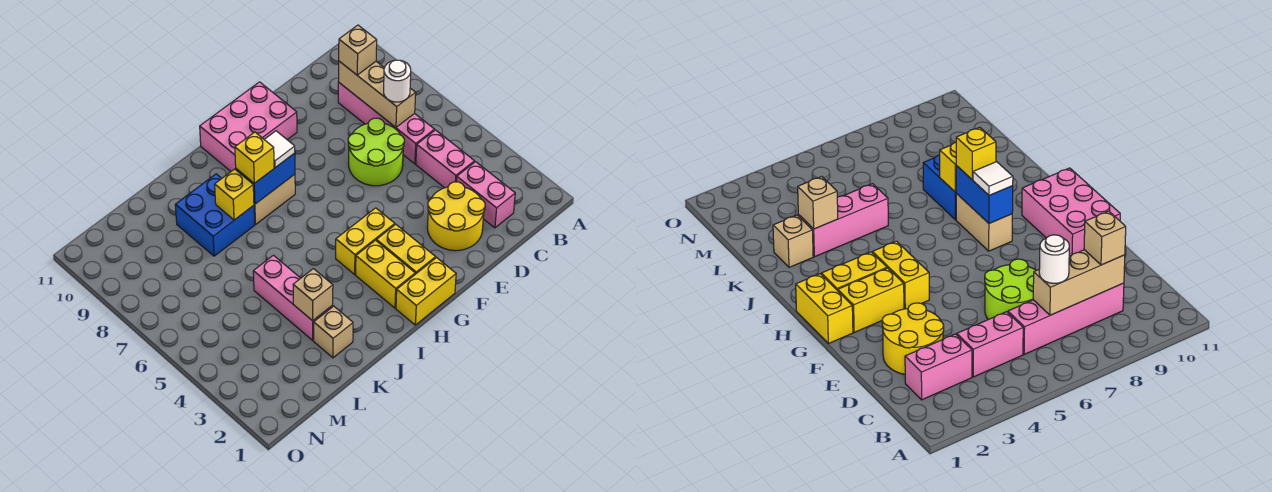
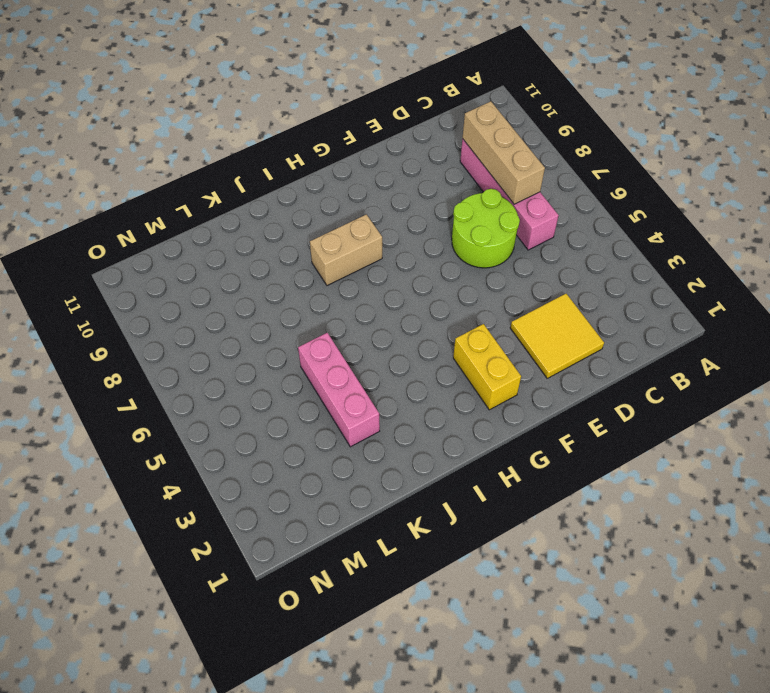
yellow tile D2:E3 level 1 -> yellow round brick D2:E3 level 1
none -> pink brick C2:C3 level 1
none -> pink brick C4:C5 level 1
none -> pink brick F10:H11 level 1

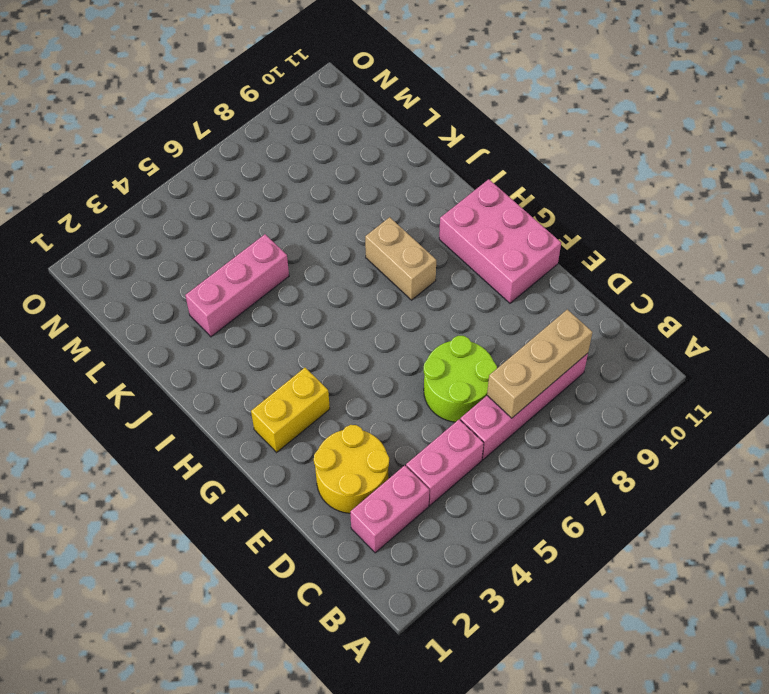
none -> yellow brick G1:H1 level 1
none -> yellow brick G4:H4 level 1
none -> yellow brick H2:H3 level 1

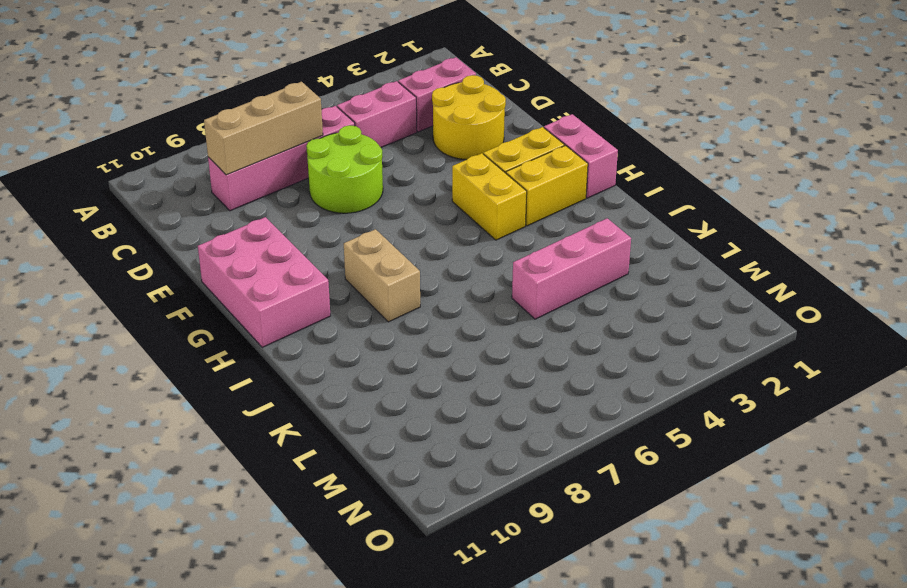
pink brick G1:H1 level 1 -> yellow brick G1:H1 level 1
none -> blue brick J8:K9 level 1
none -> tan brick K2 level 1
none -> blue brick H8:I8 level 2

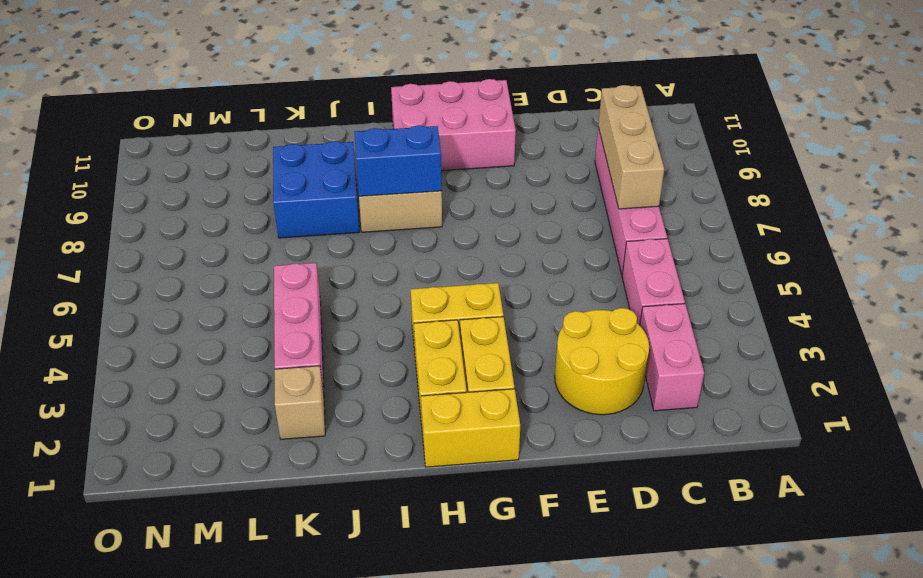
none -> lime round brick D6:E7 level 1
none -> yellow brick J8 level 2
none -> tan brick K3 level 2

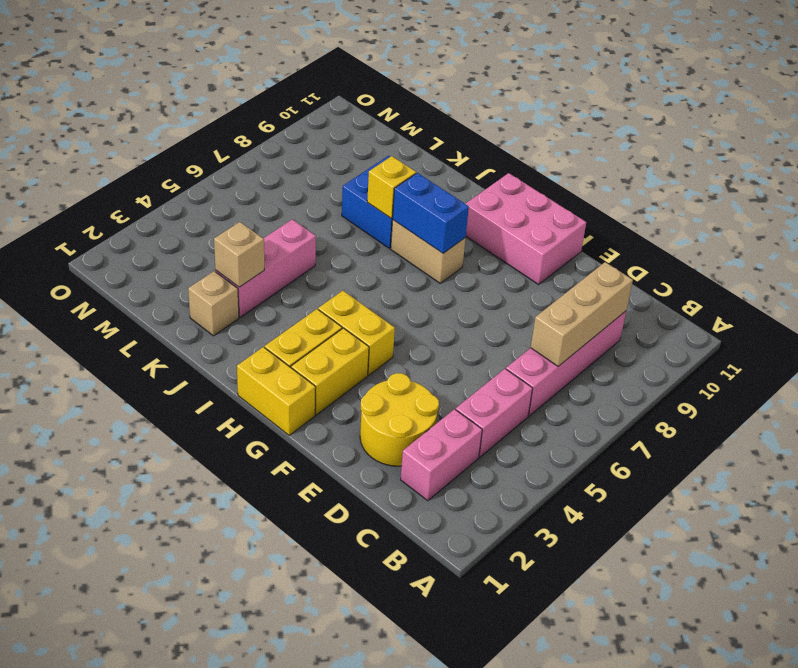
none -> lime round brick D6:E7 level 1
none -> white round brick C7 level 3
none -> tan brick C9 level 3

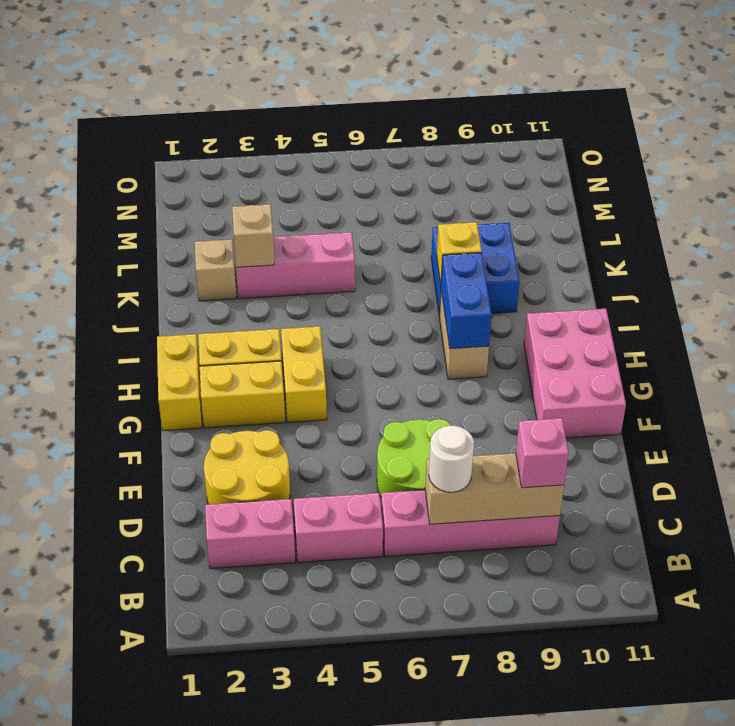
pink brick C9 level 3 -> tan brick C9 level 3
none -> white tile H8 level 3
none -> yellow brick I8 level 3

